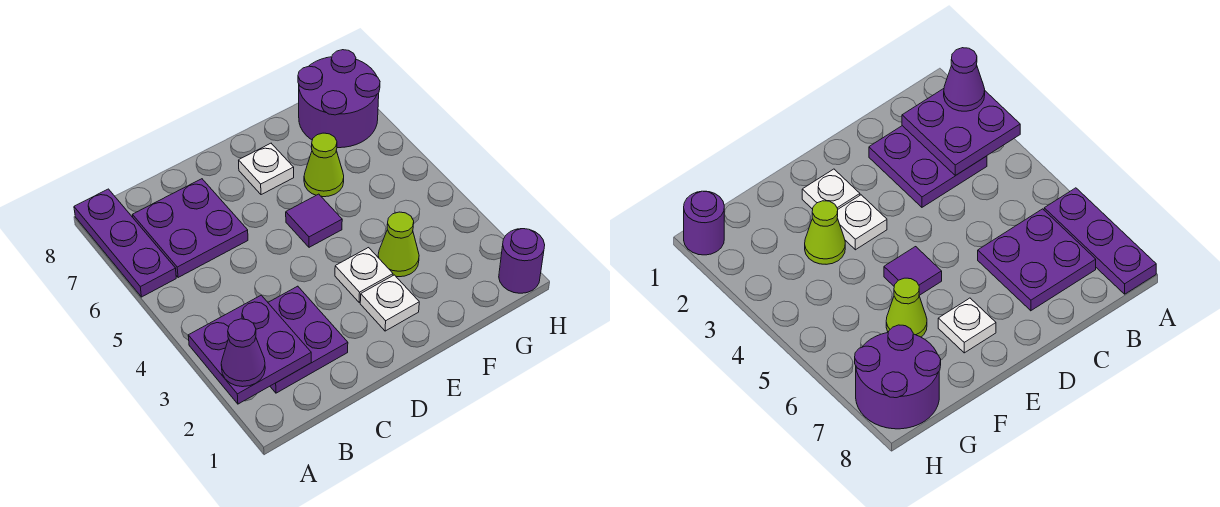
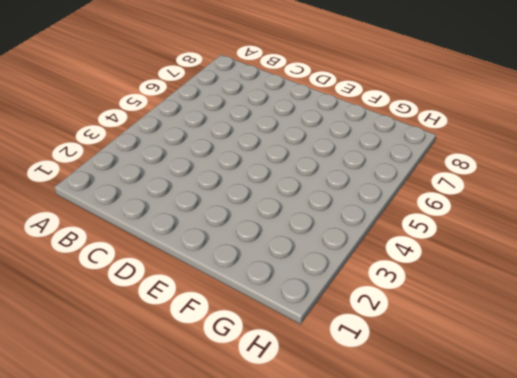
none -> purple plate A6:A8 level 1
none -> purple plate B2:C3 level 1
none -> purple plate B6:C7 level 1

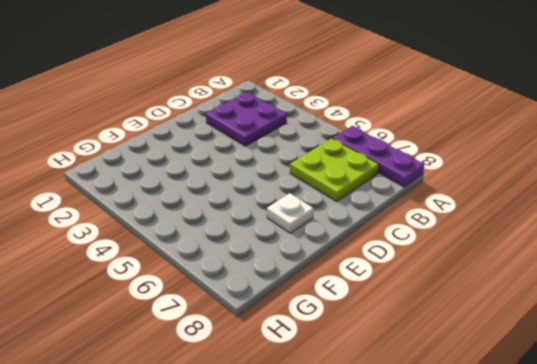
lime plate B6:C7 level 1 -> purple plate B6:C7 level 1
none -> white plate E2 level 1
none -> white plate E3 level 1
none -> purple tile E5 level 1

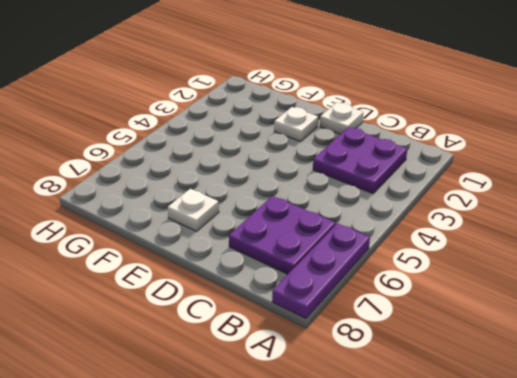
white plate D1 level 1 -> white plate E3 level 1
none -> purple tile E5 level 1
none -> lime cone F3 level 1
none -> lime cone F6 level 1

